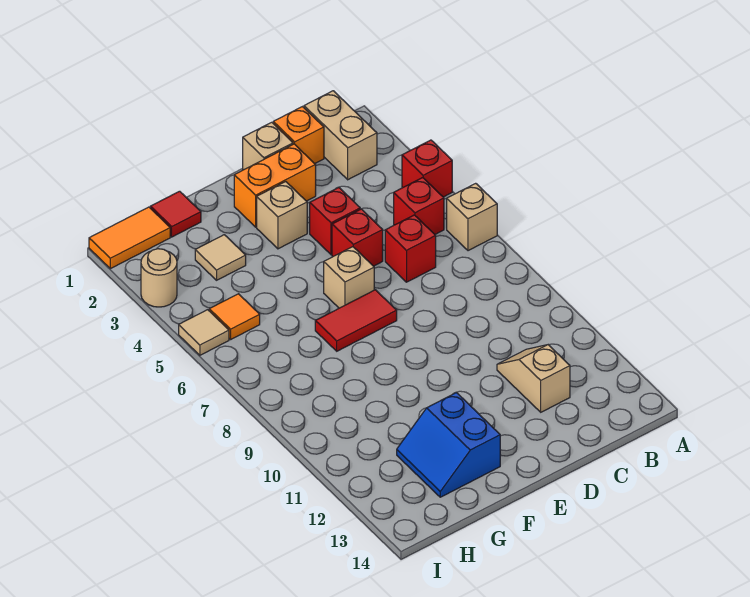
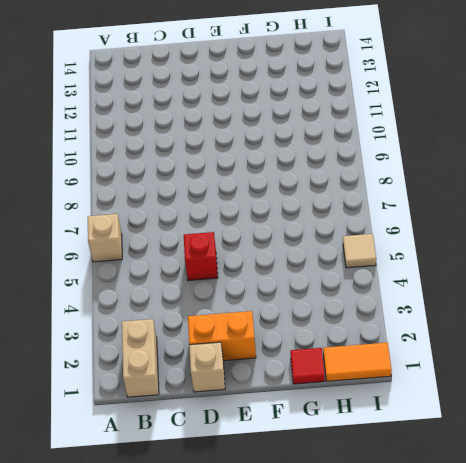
none -> red brick A4 level 1
none -> red brick B5 level 1
none -> orange brick C1 level 1

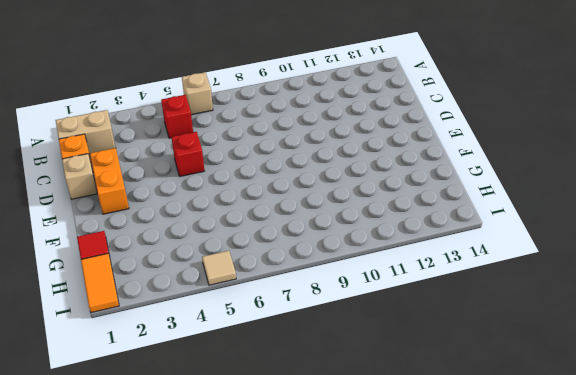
none -> red brick A4 level 1
none -> red brick C6 level 1
none -> tan slope C11:C12 level 1 top 12

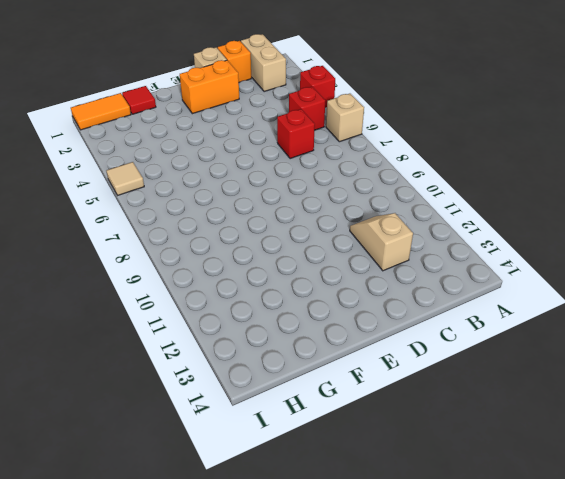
none -> red brick D4 level 1
none -> red brick D5 level 1
none -> tan brick E3 level 1

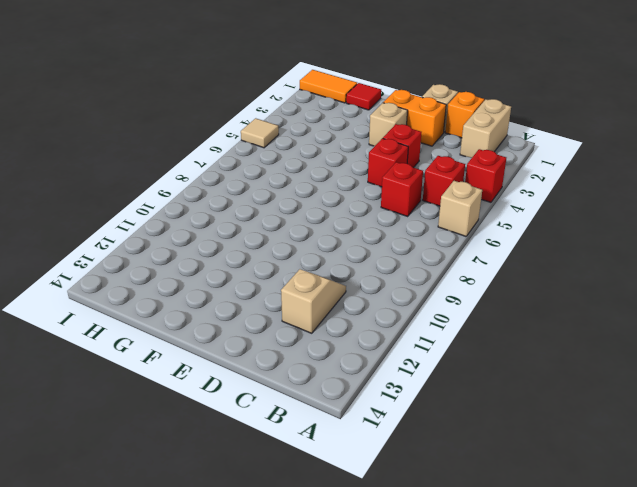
none -> tan brick E6 level 1
none -> red tile E7:F7 level 1
none -> blue slope F12:G13 level 1 top F

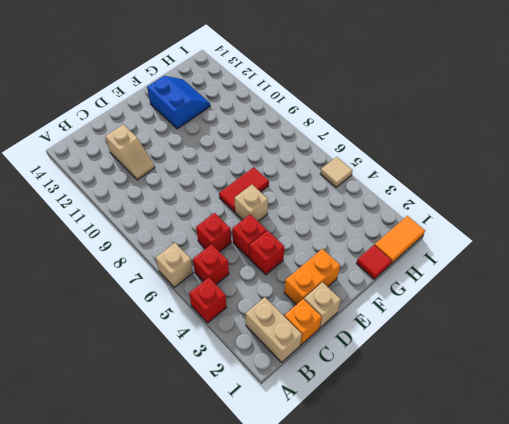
none -> tan brick E3 level 1
none -> tan tile G3 level 1
none -> orange tile H5 level 1

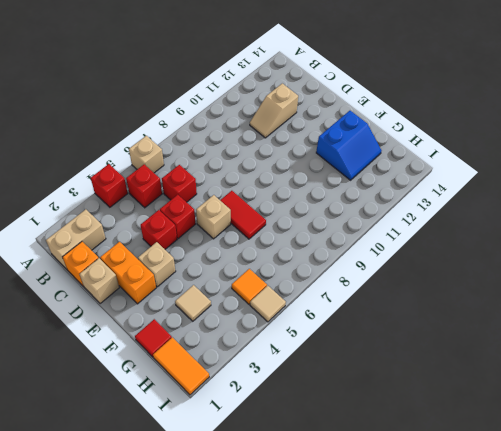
none -> tan round brick I3 level 1

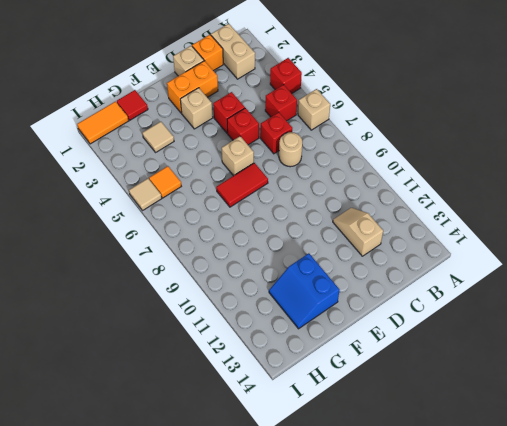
tan round brick C7 level 1 -> tan round brick I3 level 1

